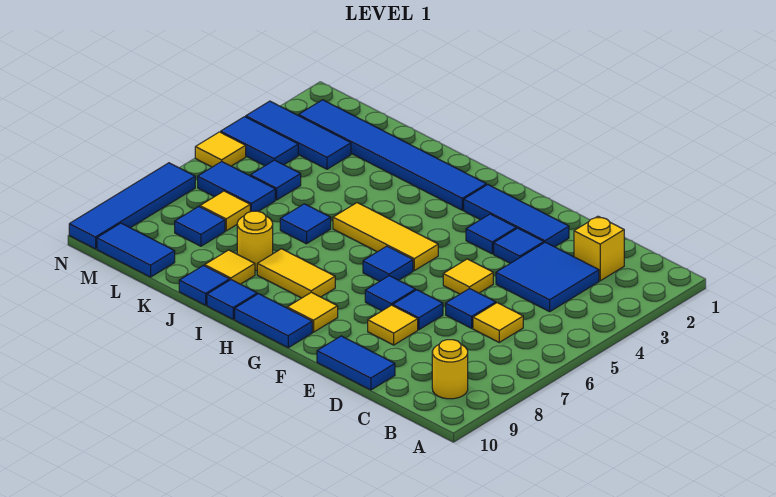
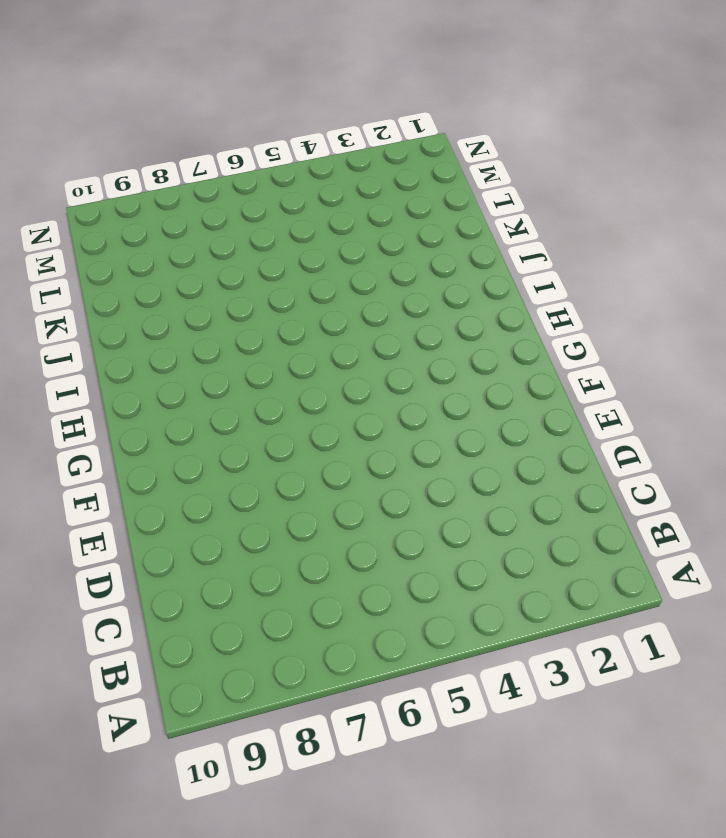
none -> yellow round brick B9 level 1
none -> yellow brick C2 level 1
none -> blue tile C3:D4 level 1
none -> yellow tile C6 level 1

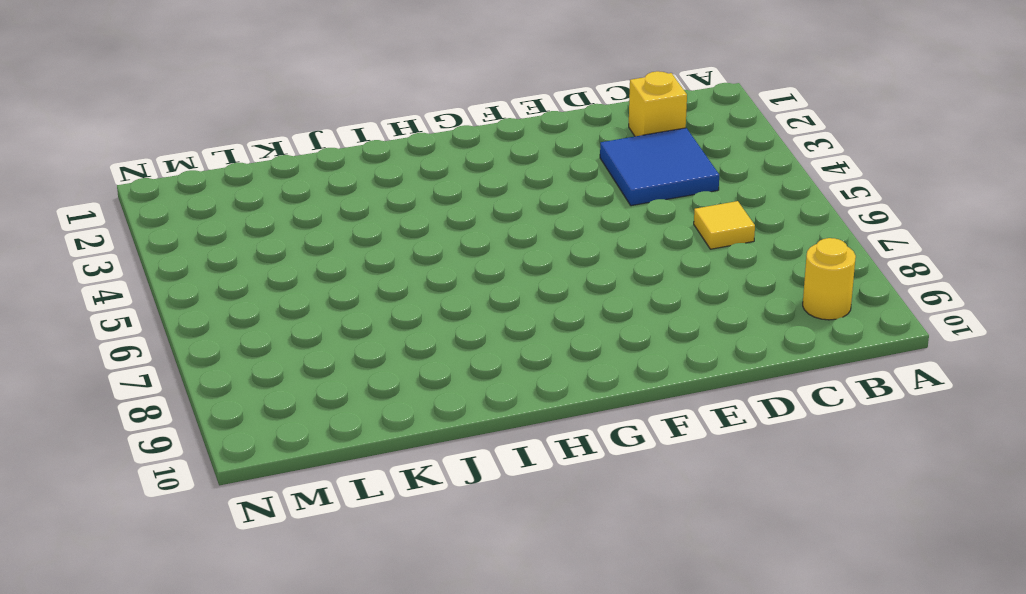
none -> blue tile D6 level 1
none -> blue tile D10:E10 level 1
none -> blue tile E2:G2 level 1
none -> blue tile E3 level 1

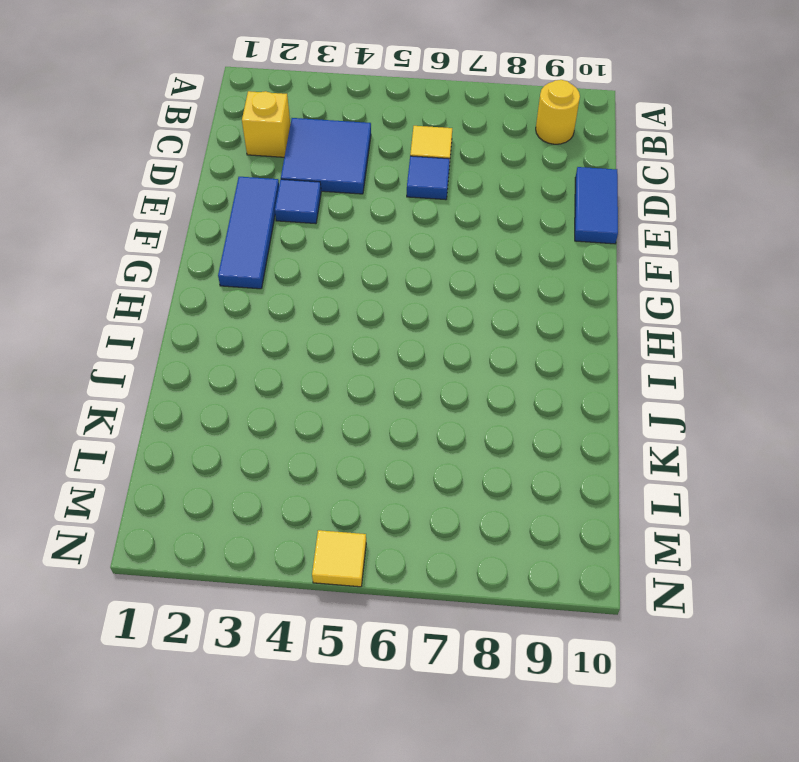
none -> yellow tile E5 level 1
none -> blue tile E7 level 1
none -> yellow tile E8 level 1
none -> blue tile F3 level 1

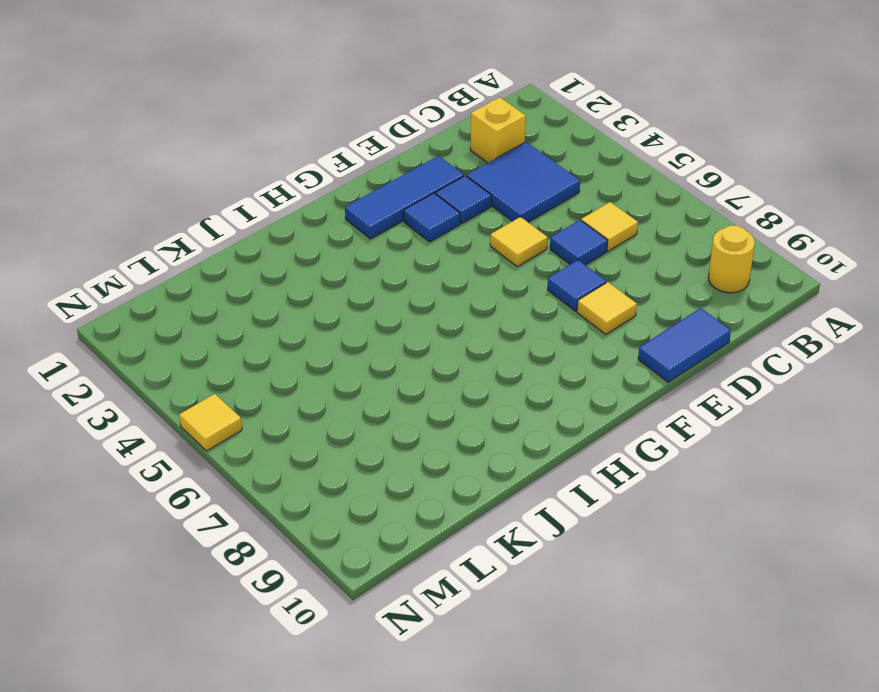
none -> blue tile F7 level 1
none -> yellow tile G5:I5 level 1
none -> blue tile G6 level 1
none -> yellow tile G9 level 1

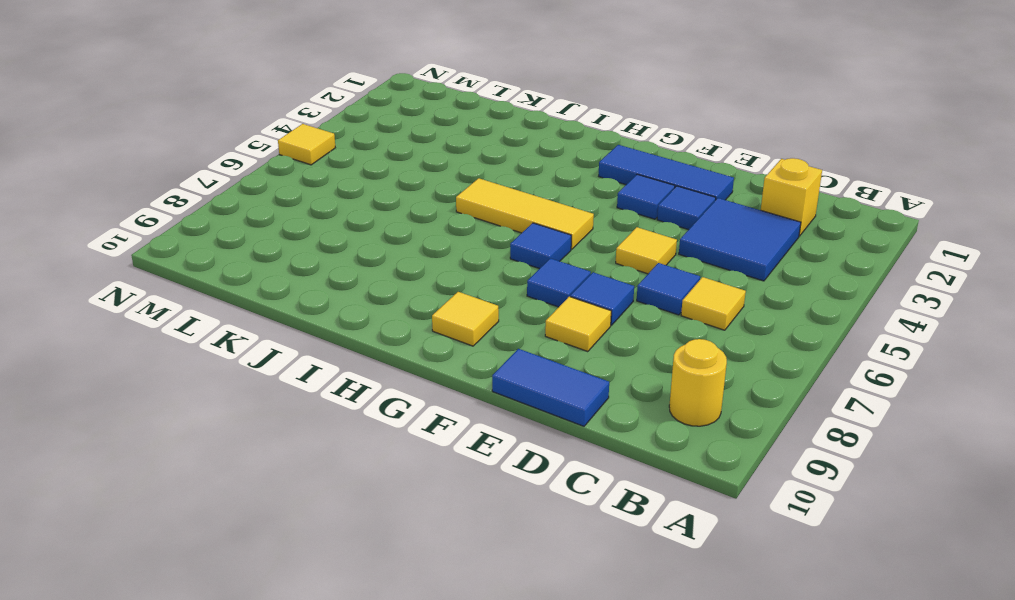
none -> blue tile G10:H10 level 1
none -> blue tile H2:M2 level 1
none -> yellow tile H8:I8 level 1
none -> blue tile I10 level 1

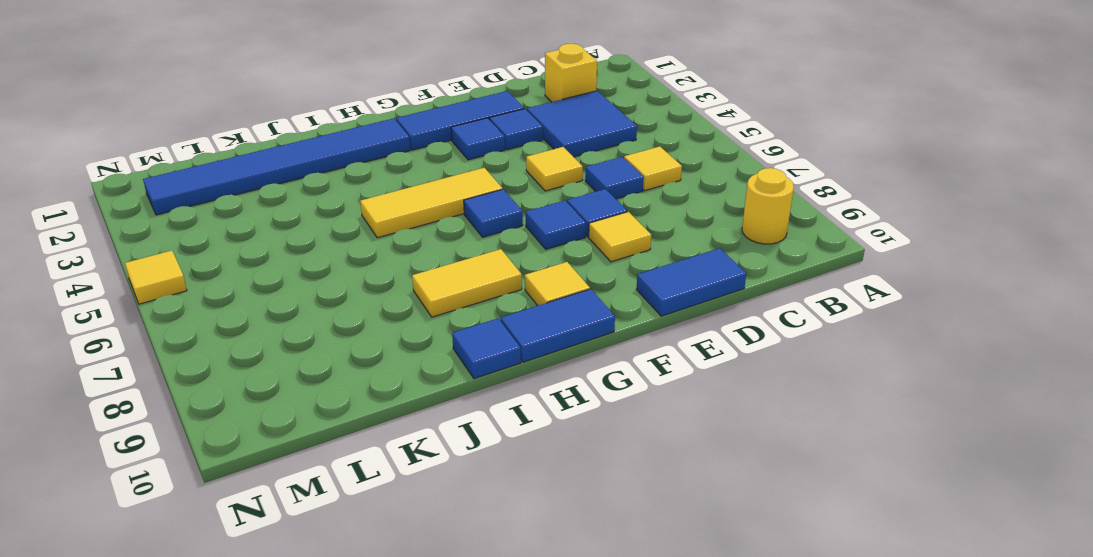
none -> blue tile J6 level 1
none -> yellow round brick J8 level 1
none -> yellow tile J9 level 1
none -> blue tile J10 level 1

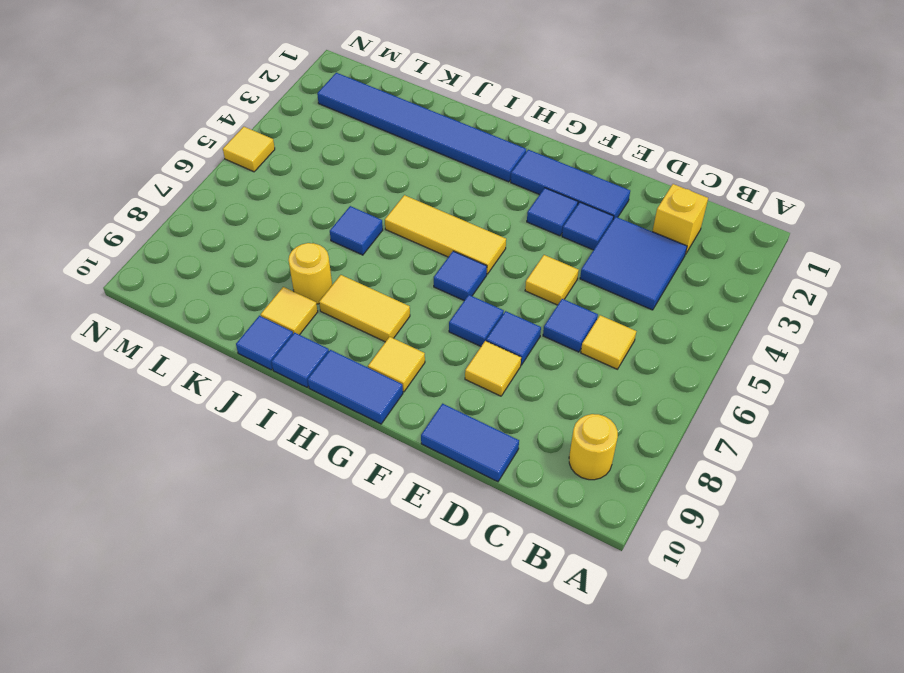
none -> blue tile L3:N3 level 1
none -> blue tile L5 level 1
none -> blue tile L6:M6 level 1
none -> yellow tile L7 level 1

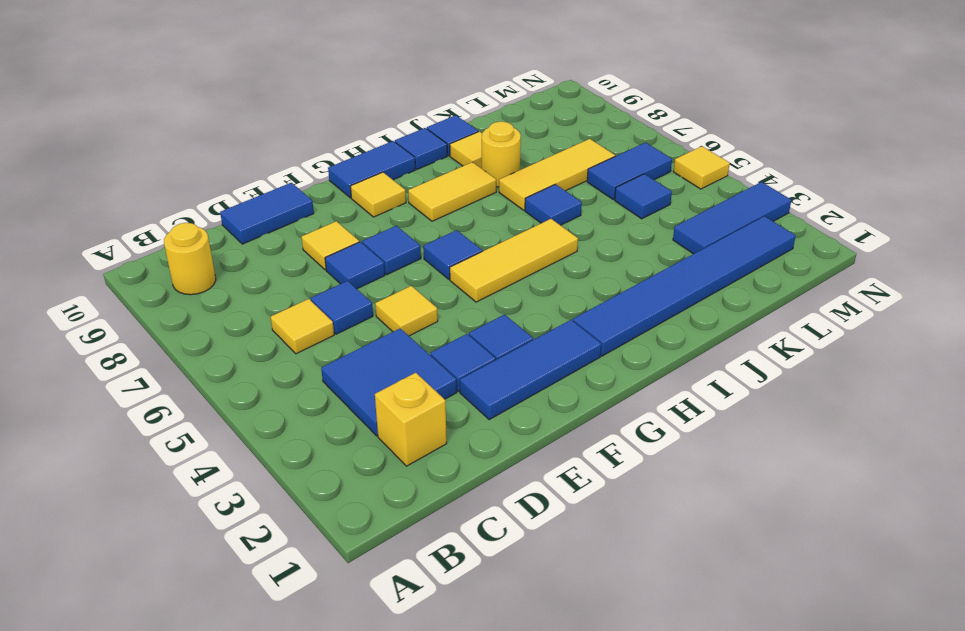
yellow tile J7:L7 level 1 -> yellow tile L7 level 1
none -> blue tile L8 level 1
none -> blue tile L10:M10 level 1
none -> blue tile M4:N4 level 1
none -> blue tile N7:N10 level 1

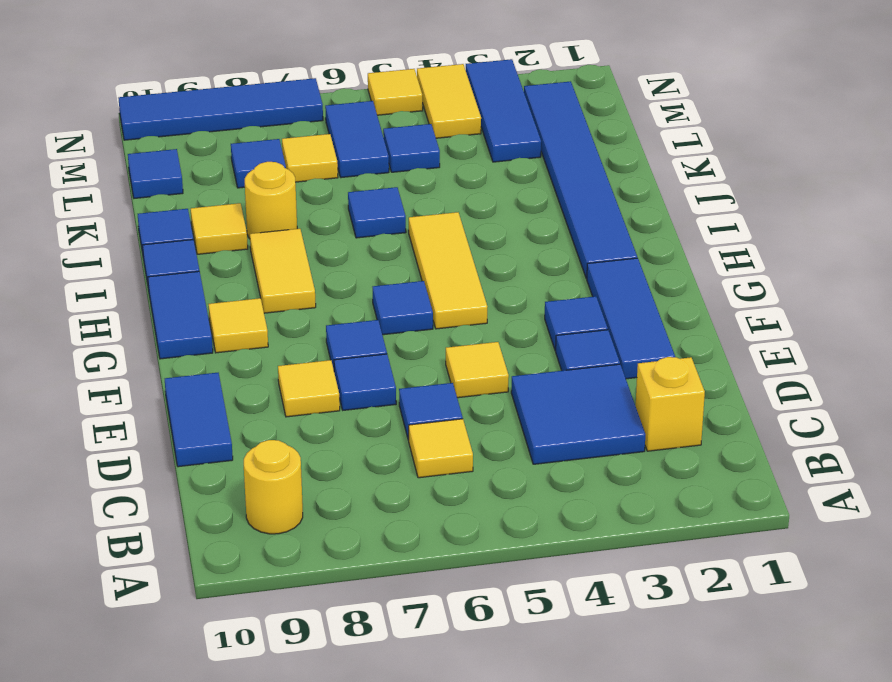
blue tile L10 level 1 -> blue tile L10:M10 level 1
yellow tile M4:N4 level 1 -> blue tile M4:N4 level 1

